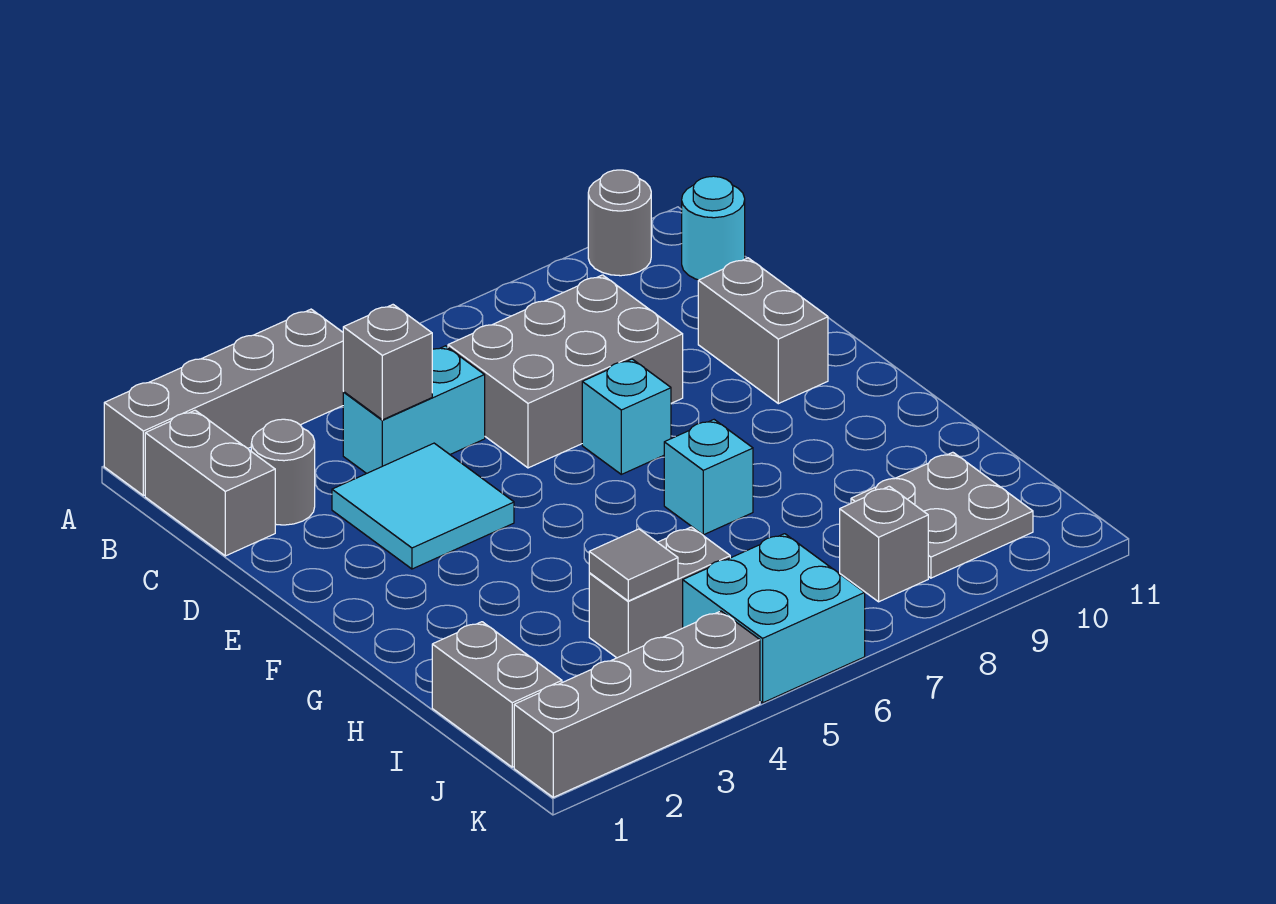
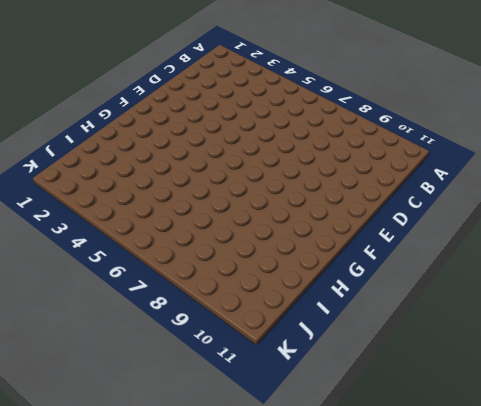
none -> grey brick A1:A4 level 1
none -> grey round brick A10 level 1
none -> grey brick B1:C1 level 1

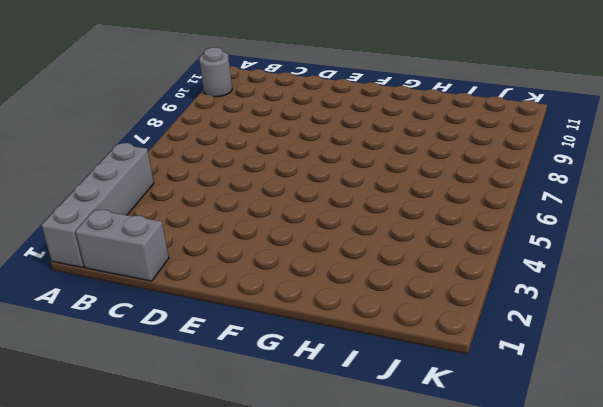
none -> cyan round brick B11 level 1
none -> grey round brick C2 level 1
none -> cyan brick C4:C5 level 1

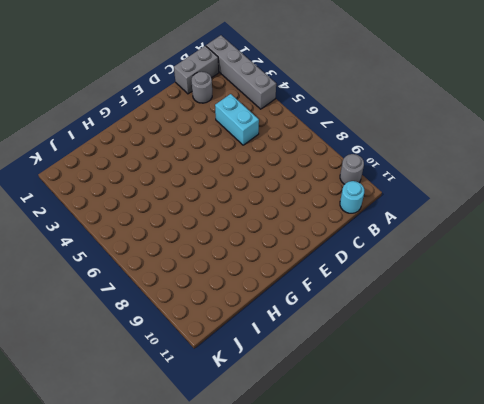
none -> grey brick C6:D8 level 1
none -> cyan tile D3:E4 level 1
none -> grey brick D10:E10 level 1

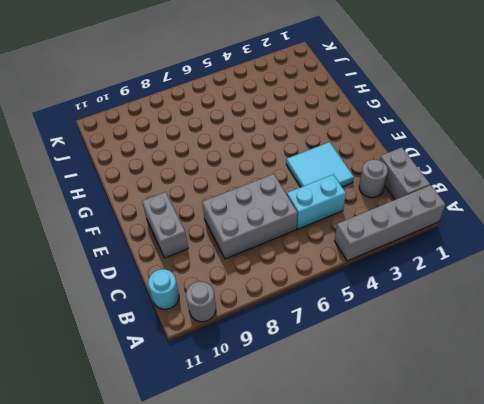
none -> cyan brick E7 level 1
none -> cyan brick G7 level 1
none -> grey brick I1:J1 level 1

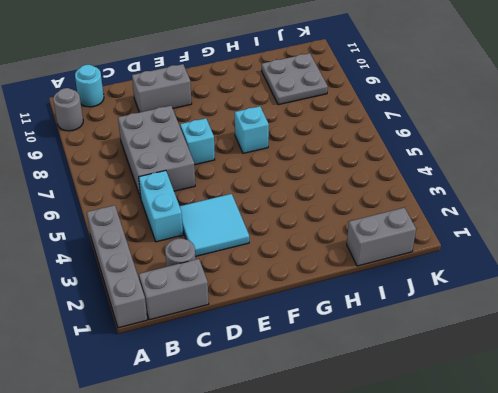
none -> grey brick I4:I5 level 1
none -> cyan brick J5:K6 level 1
none -> grey brick J8 level 1

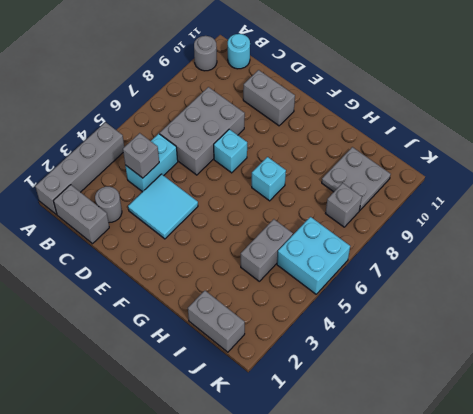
none -> grey brick K1:K4 level 1
none -> grey tile I4 level 2

